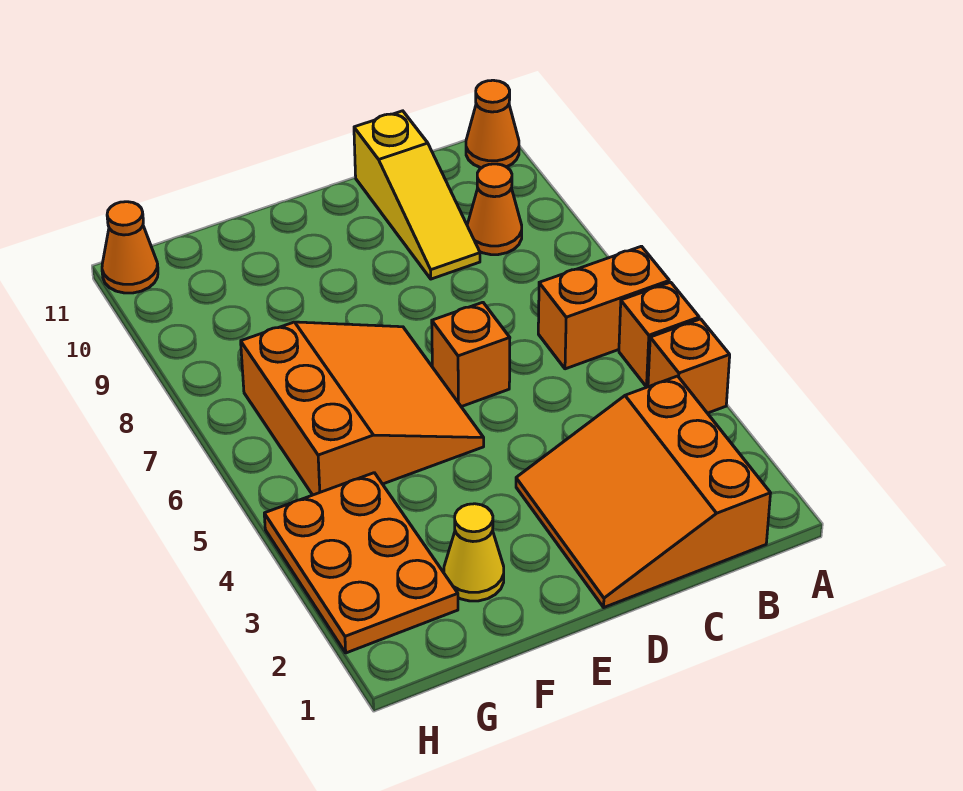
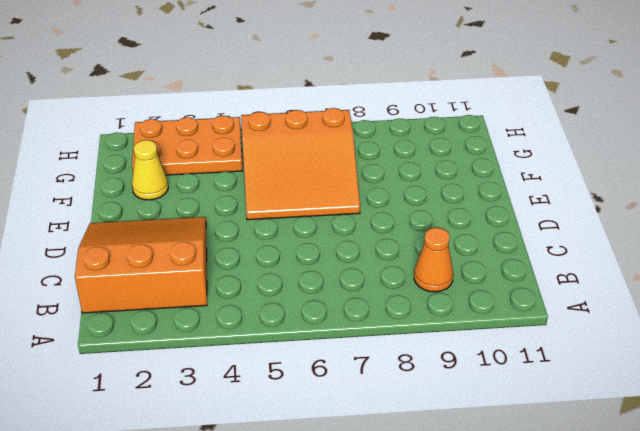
none -> orange brick A4 level 1
none -> orange brick A5 level 1
none -> orange brick A6:B6 level 1

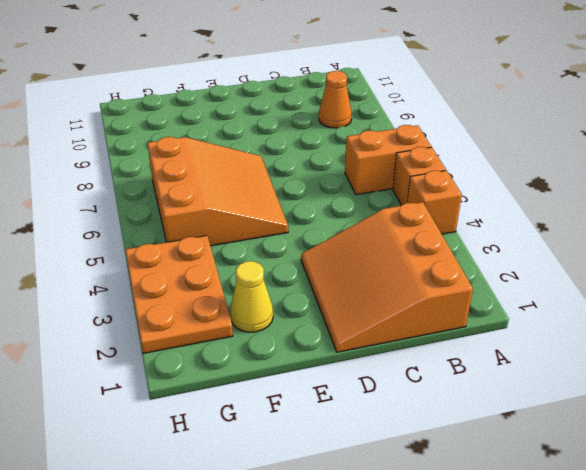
none -> orange cone A11 level 1
none -> yellow slope C9:C11 level 1 top 11
none -> orange brick D6 level 1

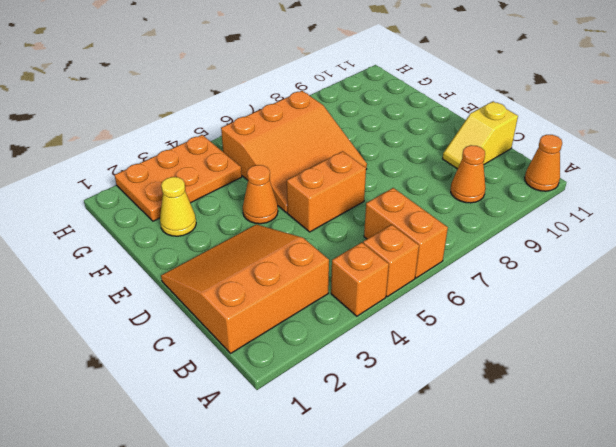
yellow slope C10:C11 level 1 top 11 -> yellow slope C9:C11 level 1 top 11
orange brick D5:D6 level 1 -> orange brick D6 level 1
orange cone E4 level 1 -> orange cone H11 level 1

